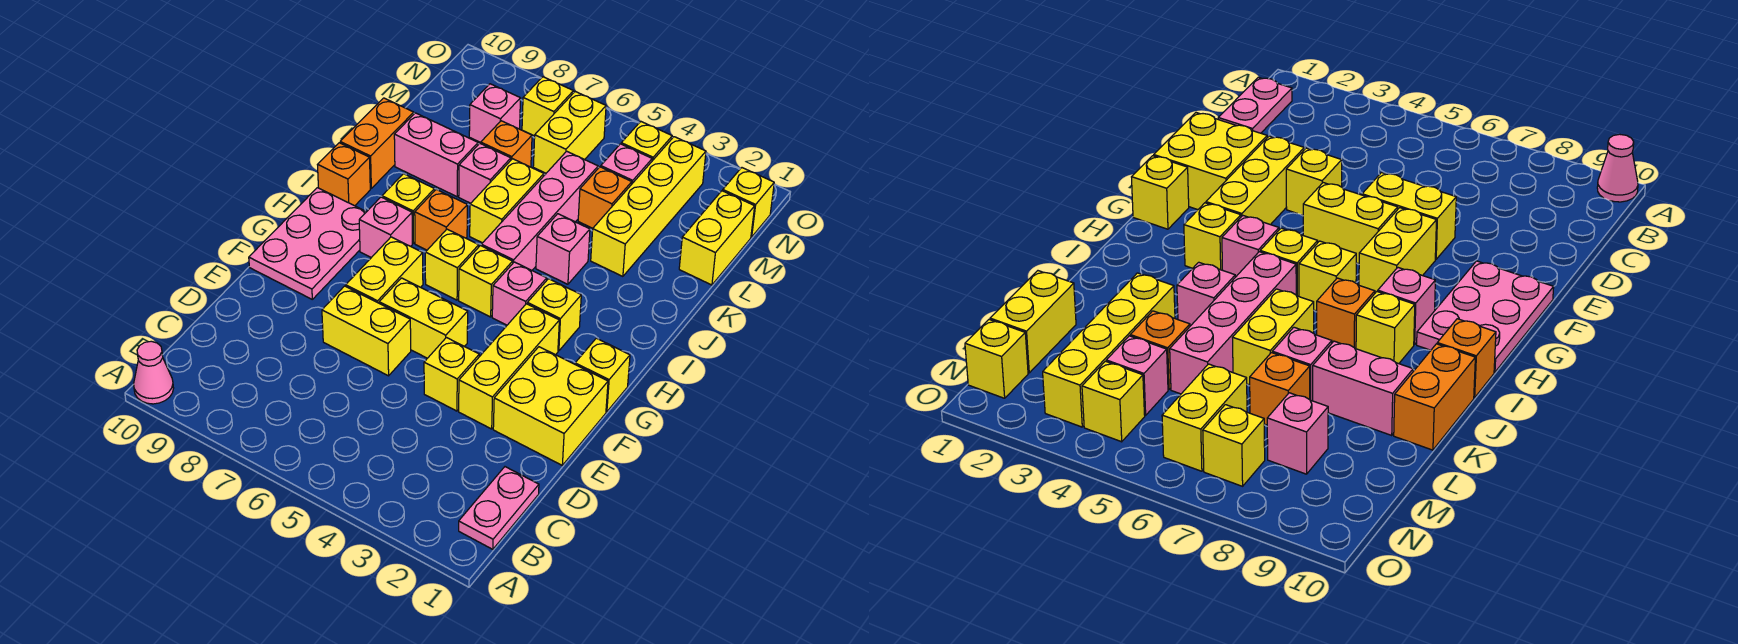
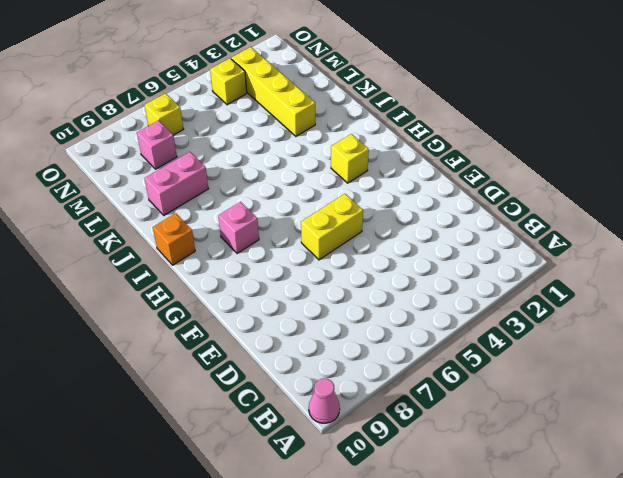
none -> pink plate B1:C1 level 1
none -> yellow brick E1:F2 level 1
none -> yellow brick E3:G3 level 1
none -> yellow brick E4 level 1

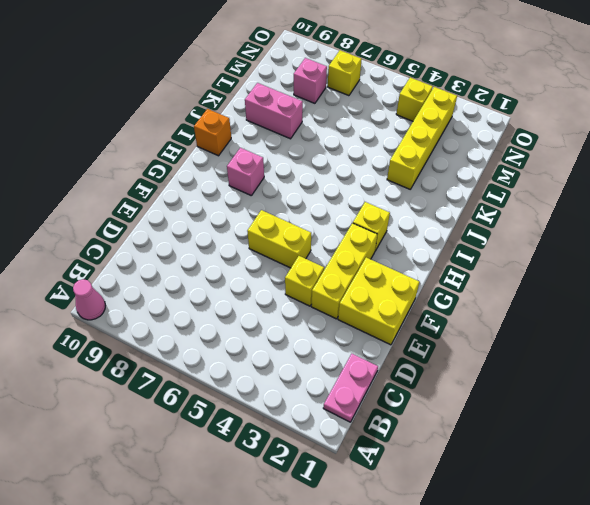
none -> yellow brick E6:E7 level 1
none -> yellow brick F7:G7 level 1
none -> pink plate F9:H10 level 1
none -> yellow brick G1 level 1

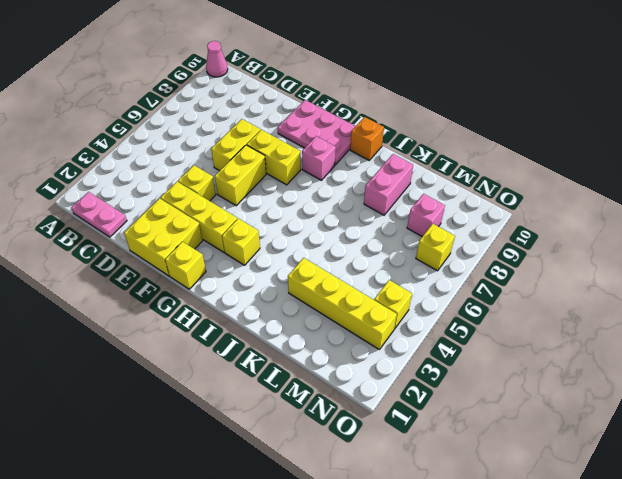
none -> pink brick H4 level 1
none -> yellow brick H5 level 1
none -> yellow brick H6 level 1
none -> pink brick I5:L5 level 1

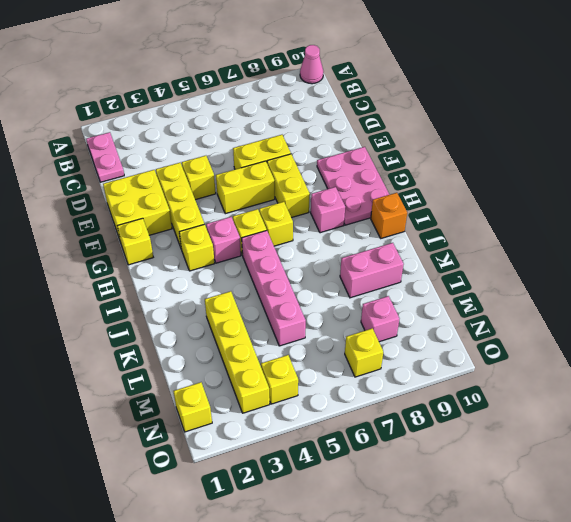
none -> orange brick I7 level 1
none -> yellow brick I8 level 1
none -> pink brick J4 level 1
none -> yellow brick J6:K6 level 1

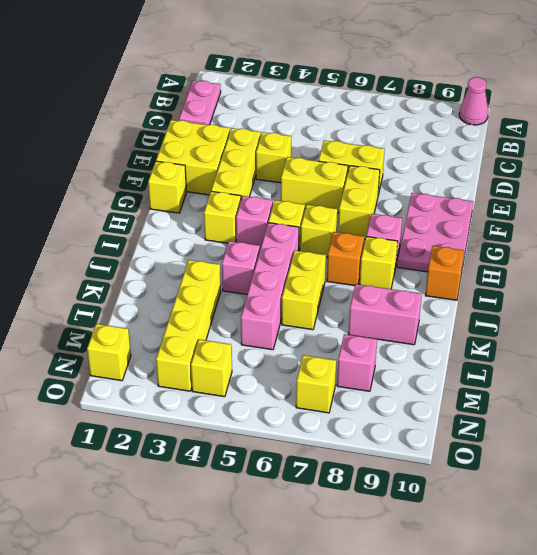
none -> orange brick J10:K10 level 1
none -> pink brick K7 level 1
none -> yellow brick L1:M1 level 1
none -> orange brick L4 level 1

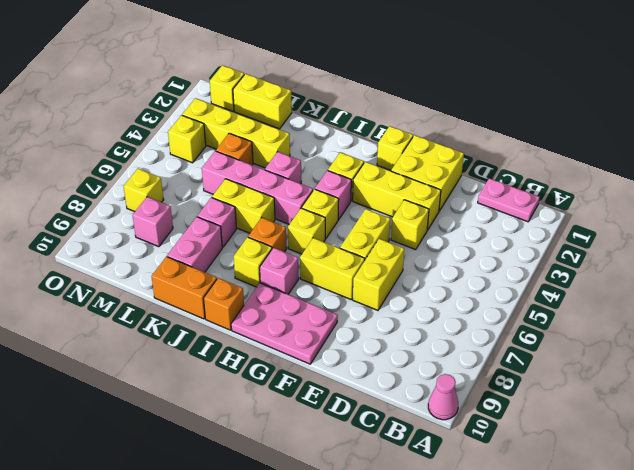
none -> orange brick L7 level 1
none -> pink brick M4 level 1
none -> yellow brick M6:N6 level 1

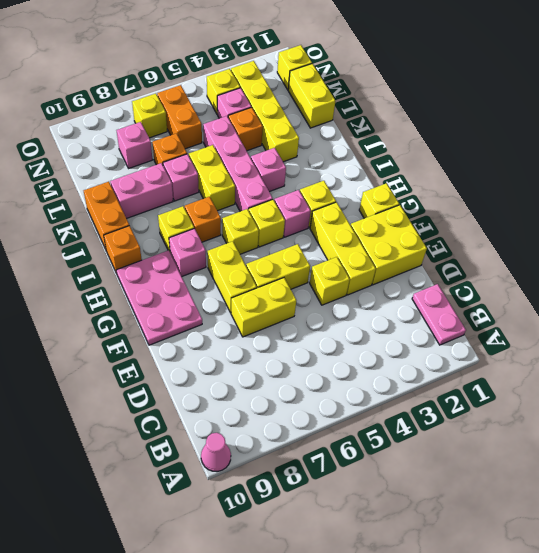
orange brick M6:N6 level 1 -> yellow brick M6:N6 level 1

